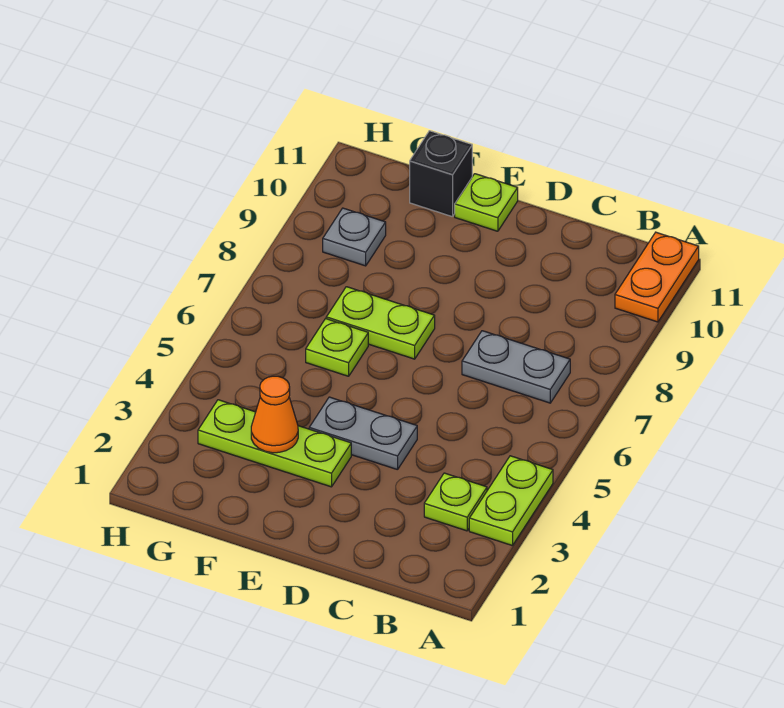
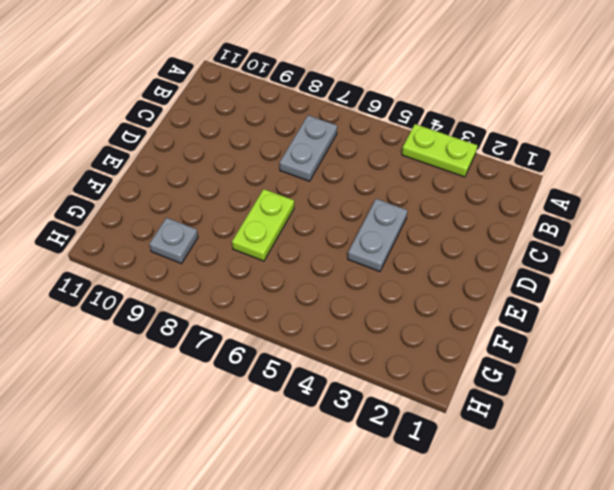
none -> orange plate A10:A11 level 1
none -> lime plate B3 level 1
none -> lime plate E3:G3 level 1

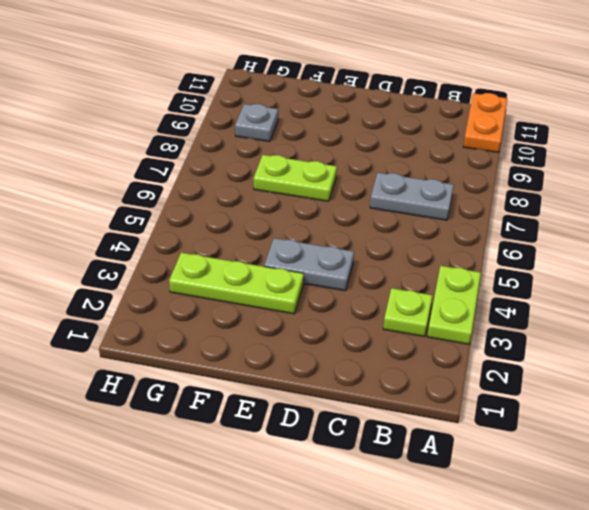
none -> lime plate E11 level 1
none -> lime plate F6 level 1
none -> black brick F11 level 1

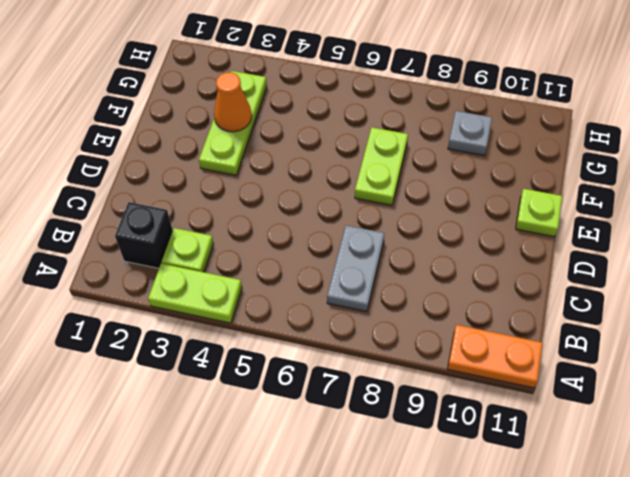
black brick B2 level 1 -> black brick F11 level 1
none -> grey plate D4:E4 level 1
none -> lime plate F6 level 1

